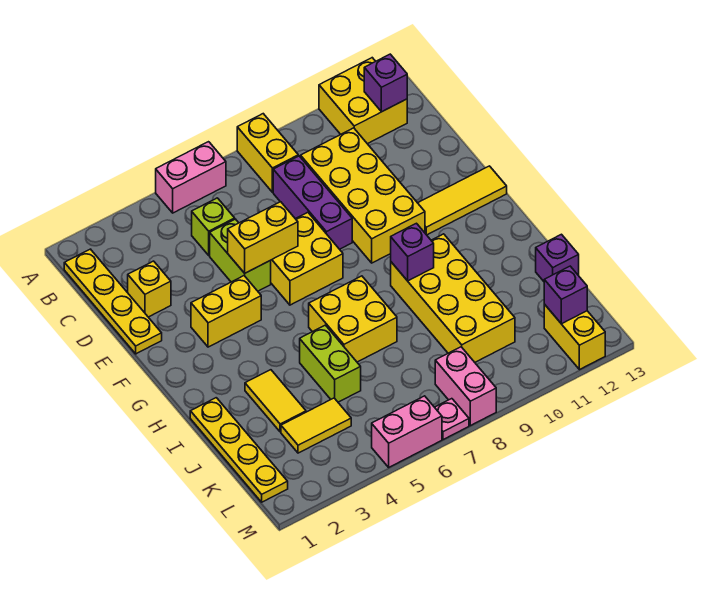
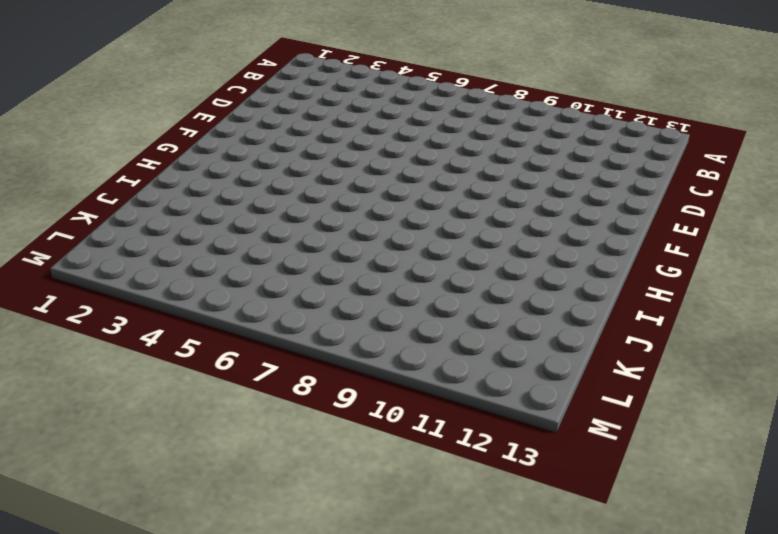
none -> pink brick A5:A6 level 1
none -> yellow brick A8:B8 level 1
none -> yellow brick A11:B12 level 1

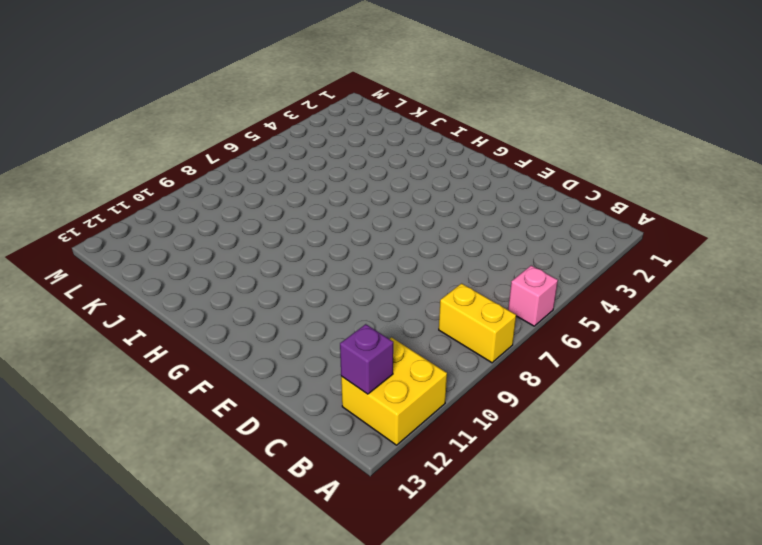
pink brick A6 level 1 -> pink brick A5:A6 level 1
none -> yellow plate B1:E1 level 1
none -> lime brick C5 level 1
none -> purple brick C8:E8 level 1

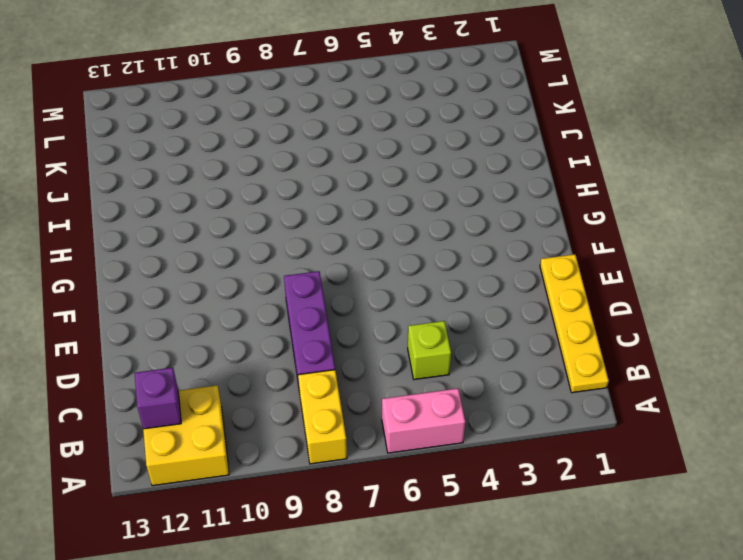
none -> yellow brick C9:F10 level 1
none -> yellow brick D2 level 1
none -> lime brick D5:E5 level 1

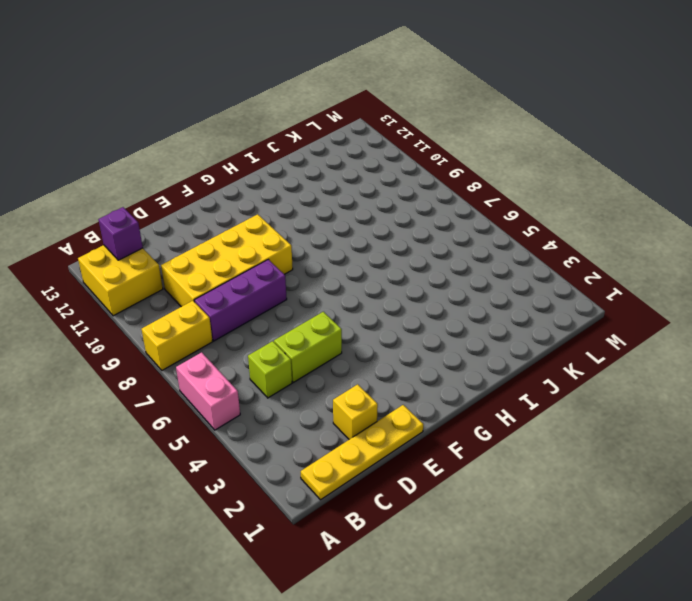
none -> yellow brick E6:F7 level 1
none -> yellow brick F3:F4 level 1
none -> yellow tile F11:F13 level 1

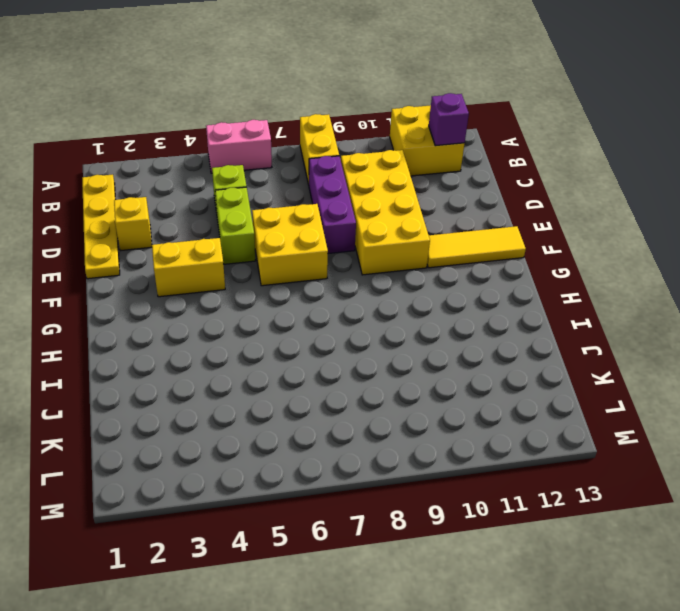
none -> yellow brick H6:I7 level 1
none -> yellow brick H9:K10 level 1
none -> yellow plate I1:L1 level 1

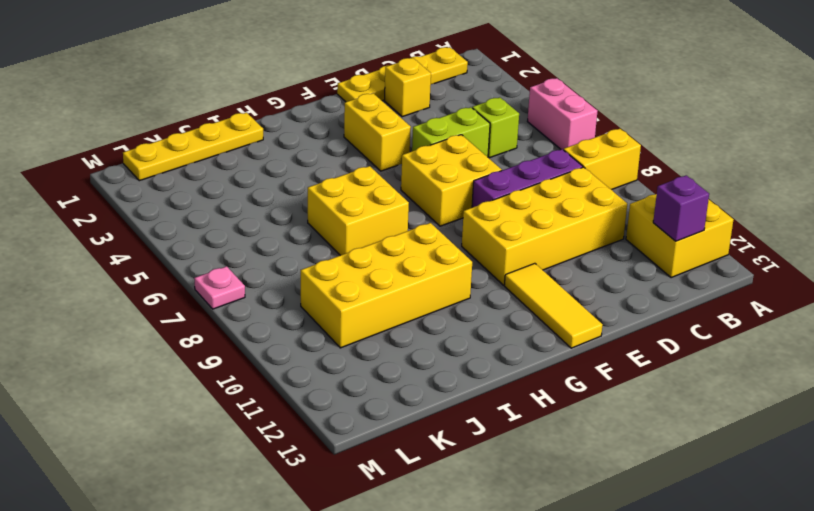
none -> yellow tile I3:J3 level 1
none -> lime brick I5:J5 level 1
none -> purple brick J13 level 1

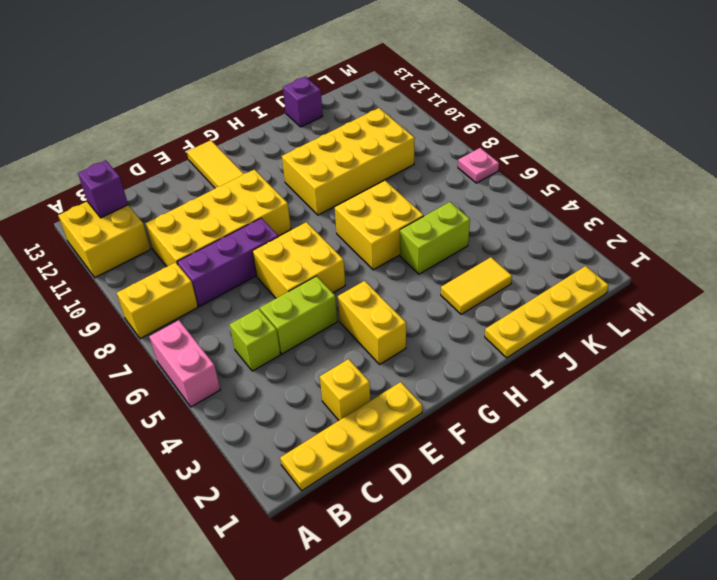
none -> yellow tile K3:K4 level 1
none -> pink brick L8:M8 level 1
none -> yellow brick L12:M12 level 1

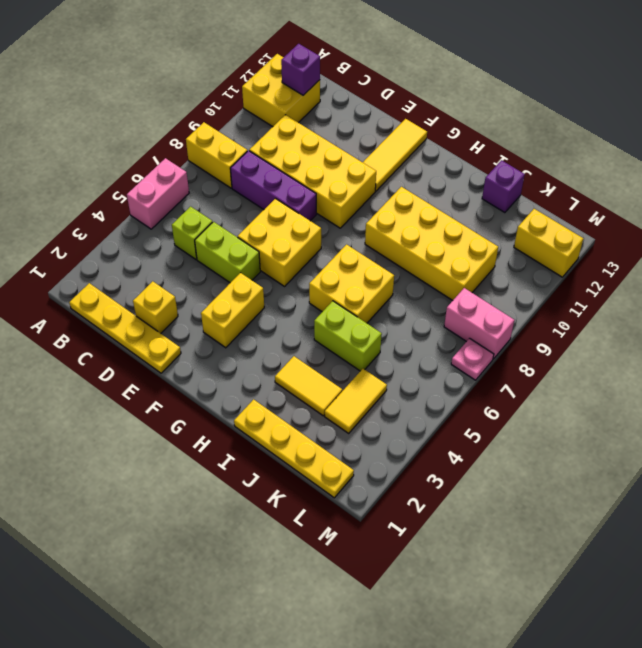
none -> pink brick M5:M6 level 1
none -> yellow brick E5:E6 level 2
none -> purple brick H9 level 2

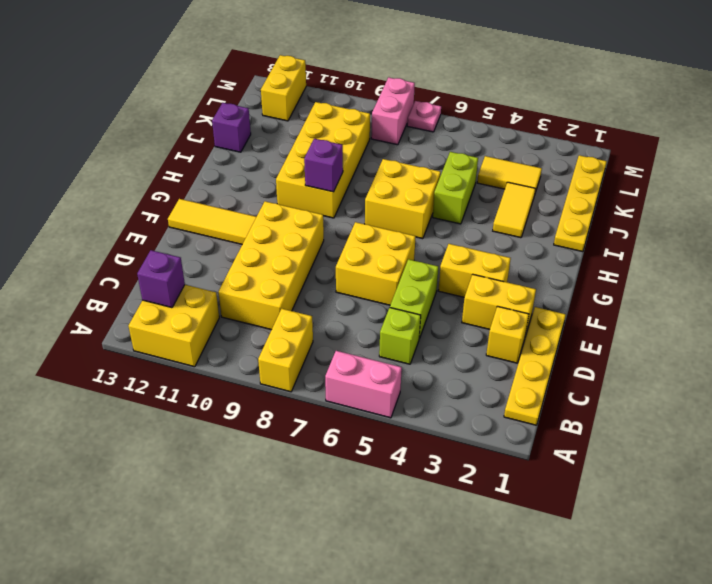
yellow brick E2:E3 level 1 -> yellow brick E5:E6 level 2
none -> purple brick C8:E8 level 1
none -> pink brick M5:M6 level 1
none -> purple brick L12 level 2

